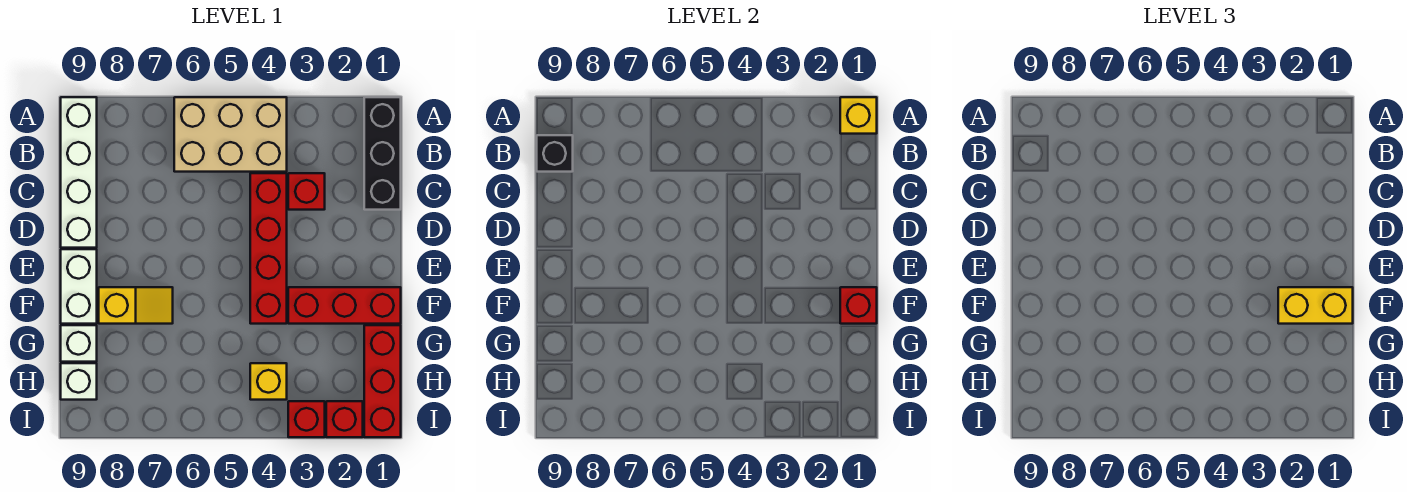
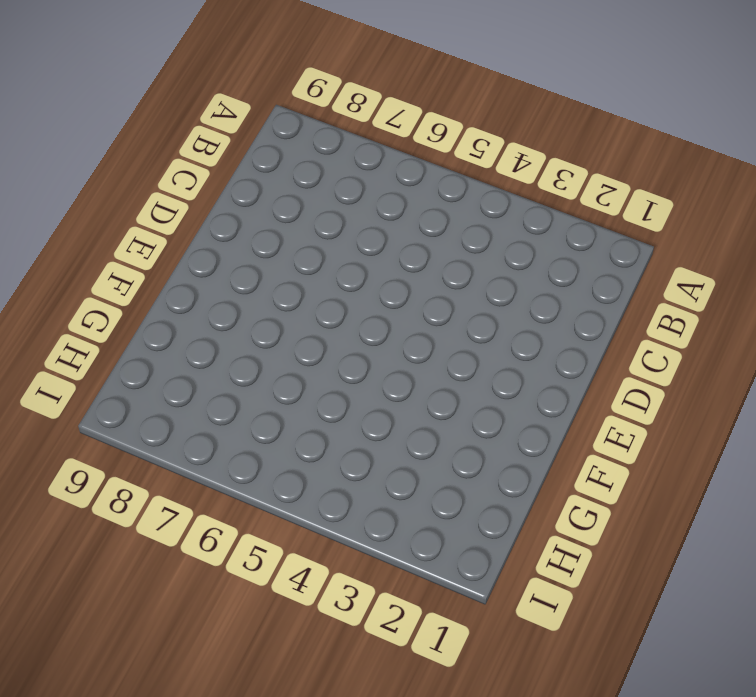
none -> black brick A1:C1 level 1
none -> tan brick A4:B6 level 1
none -> white brick A9:D9 level 1

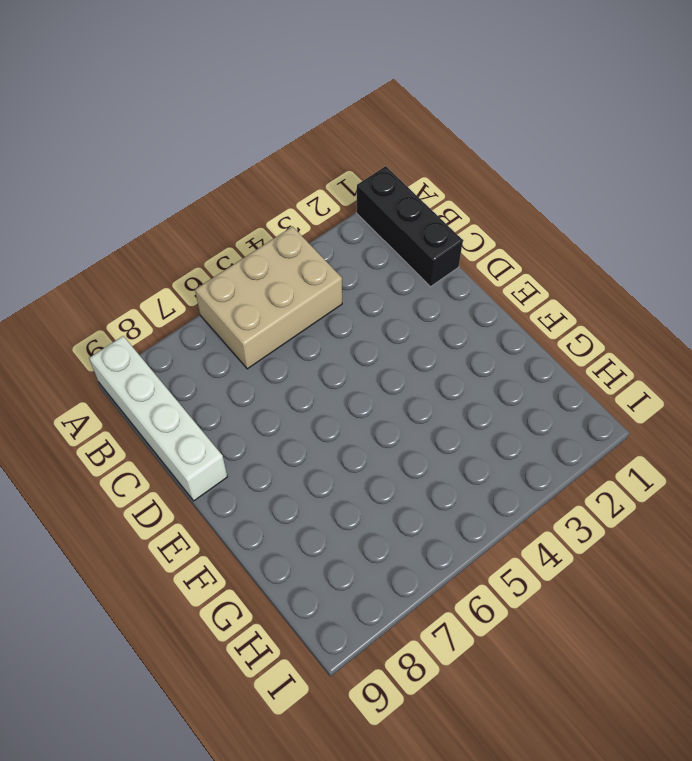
none -> red brick C3 level 1
none -> red brick C4:F4 level 1
none -> white brick E9:F9 level 1

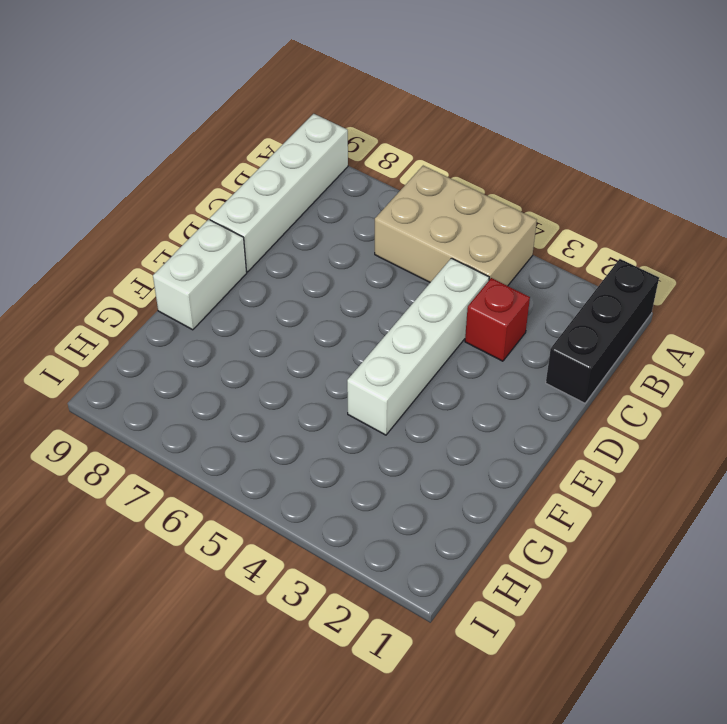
white brick C4:F4 level 1 -> red brick C4:F4 level 1
none -> red brick F1:F3 level 1
none -> yellow slope F7:F8 level 1 top 8
none -> red brick G1:I1 level 1

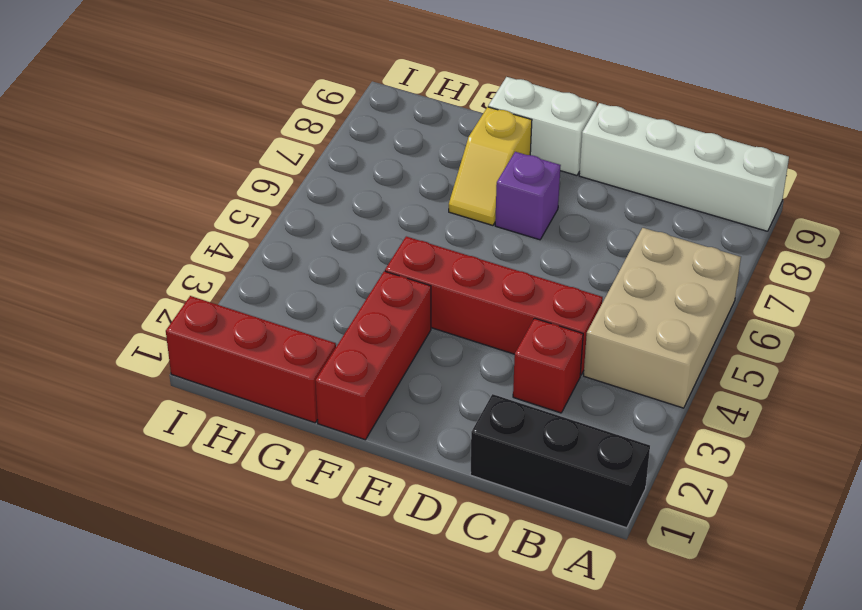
purple brick E7 level 1 -> none
none -> white brick G9 level 1
none -> yellow brick H4 level 1
none -> white brick H9 level 1

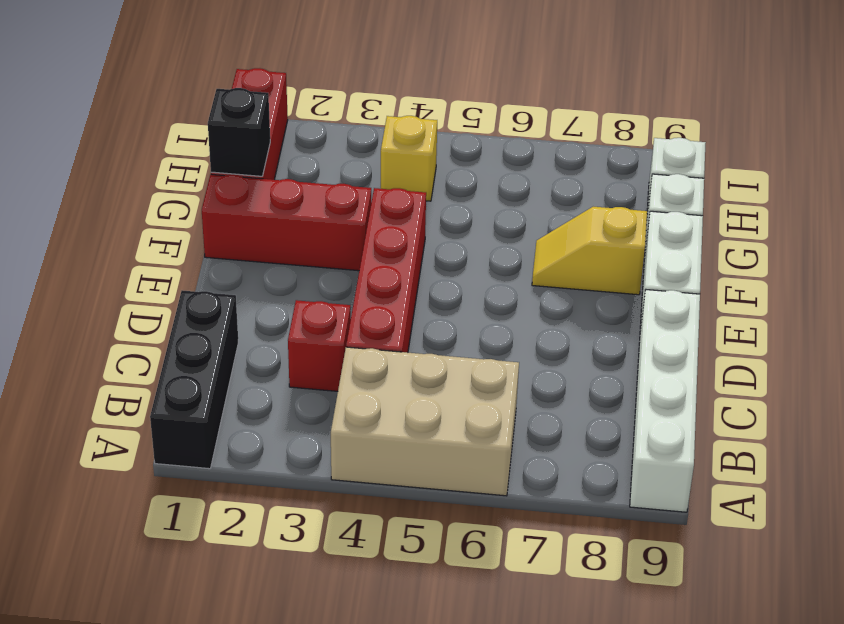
black brick G1 level 2 -> black brick B9 level 2
none -> red brick I2 level 1
none -> red brick I3 level 1
none -> yellow brick A1 level 2

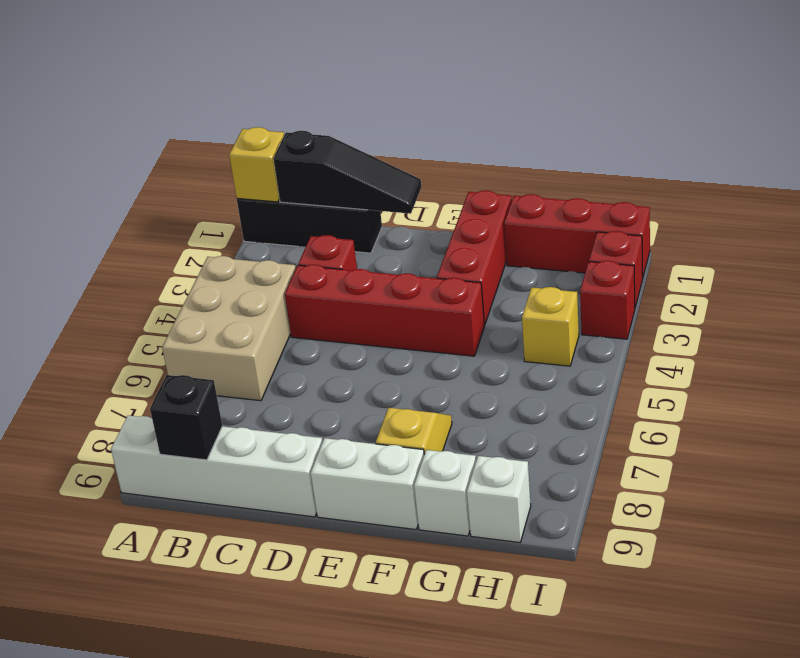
black slope B1:D1 level 2 top B -> none
none -> red brick F1 level 2
none -> yellow brick F1:F2 level 3

